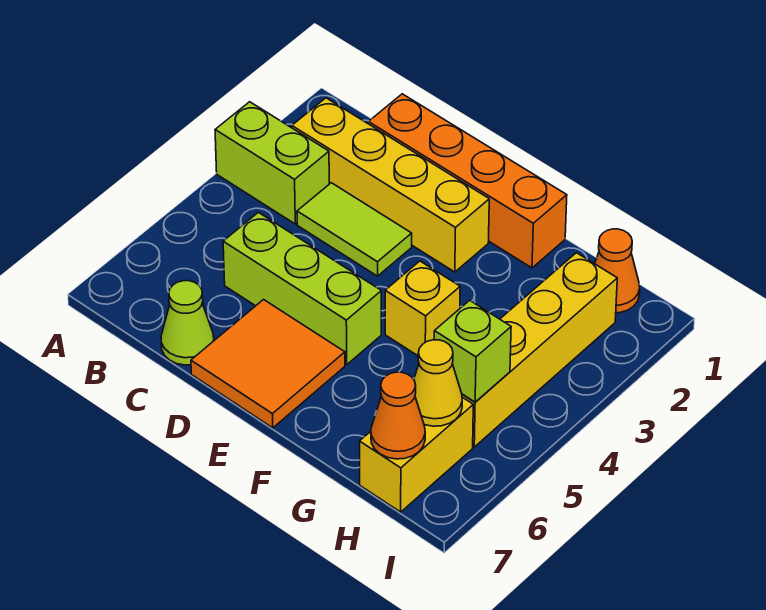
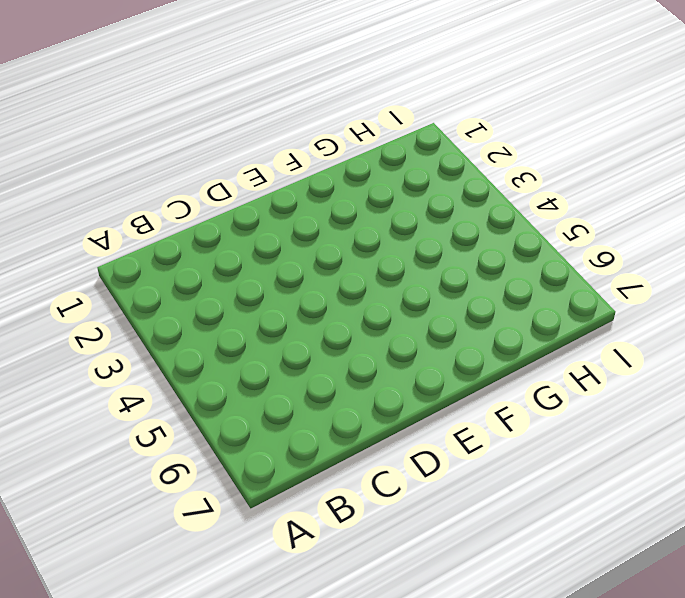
none -> lime brick A3:B3 level 1
none -> yellow brick B2:E2 level 1
none -> orange brick C1:F1 level 1

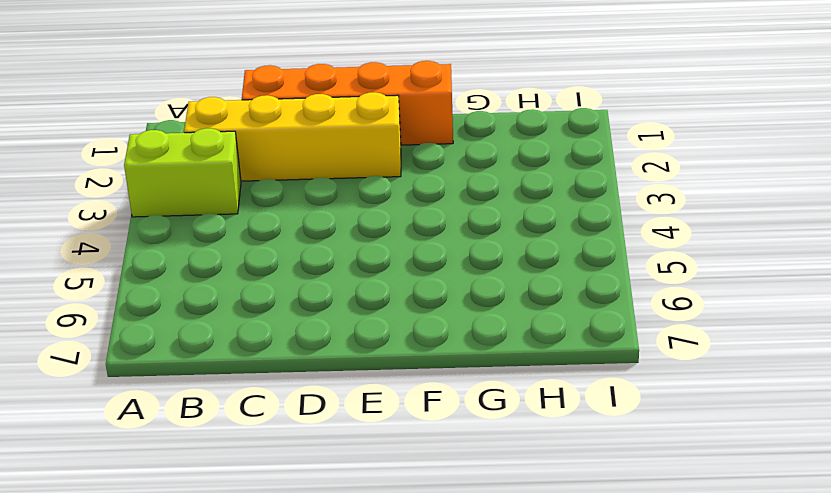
none -> lime tile C3:D3 level 1
none -> lime brick C5:E5 level 1
none -> lime cone C7 level 1

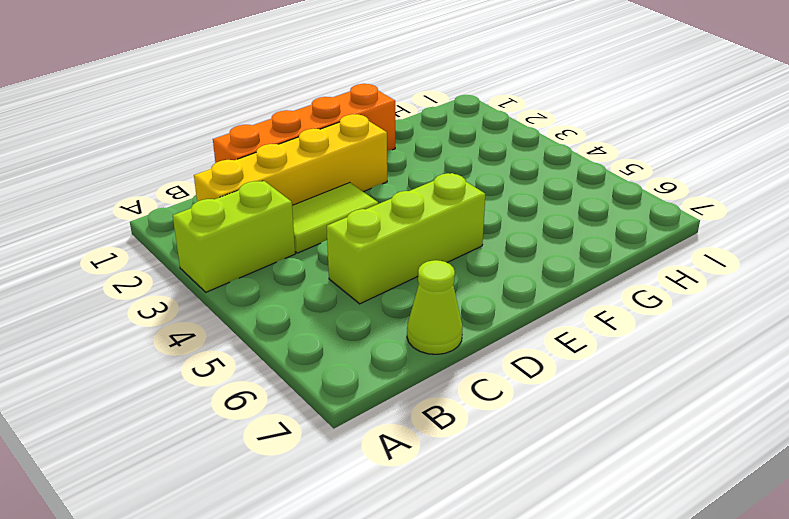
none -> orange tile D6:E7 level 1
none -> yellow brick F4 level 1
none -> orange cone H1 level 1

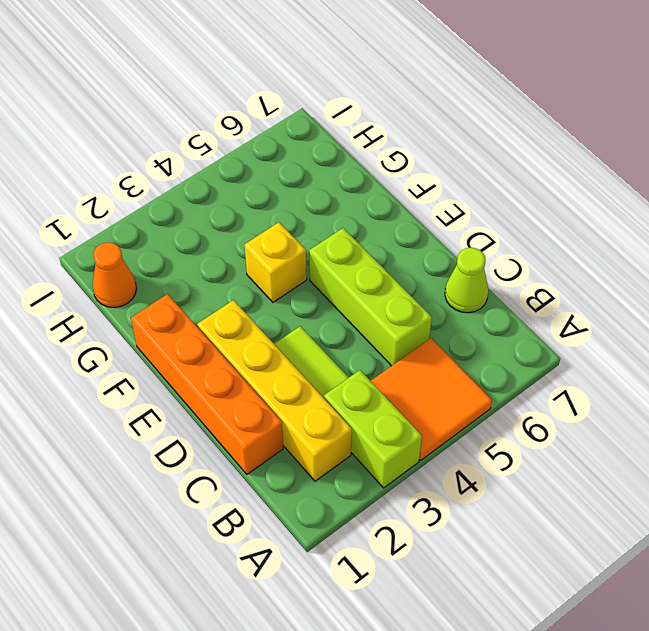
orange tile A4:B5 level 1 -> orange tile D6:E7 level 1
none -> yellow brick H2:H5 level 1
none -> yellow brick H6:H7 level 1
none -> lime brick H5 level 2

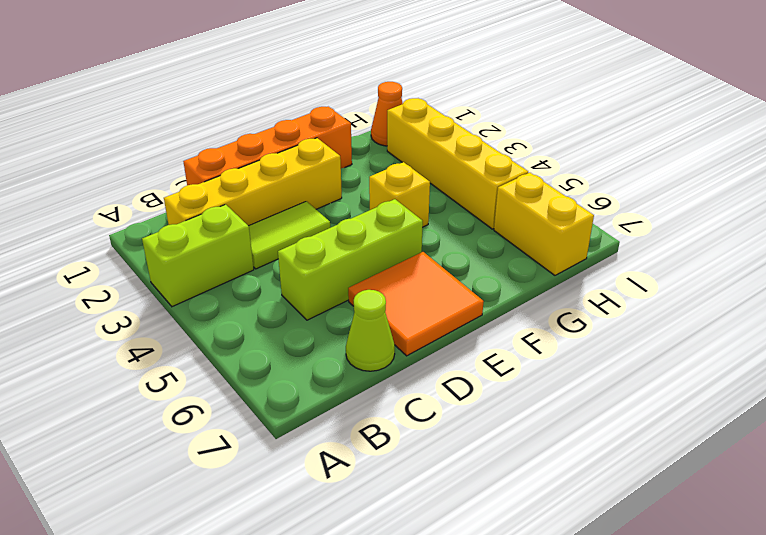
none -> lime brick H5 level 2
none -> yellow cone H6 level 2
none -> orange cone H7 level 2

